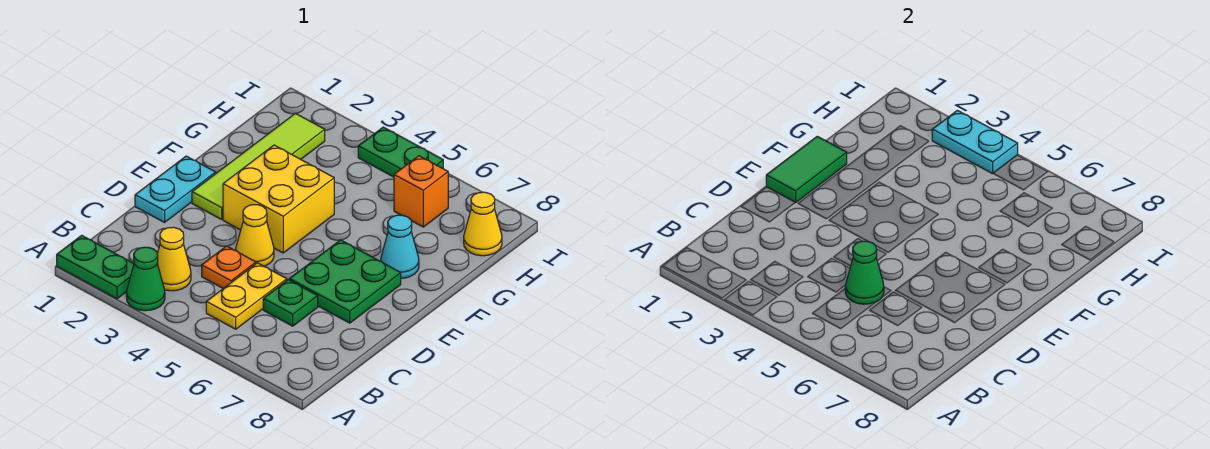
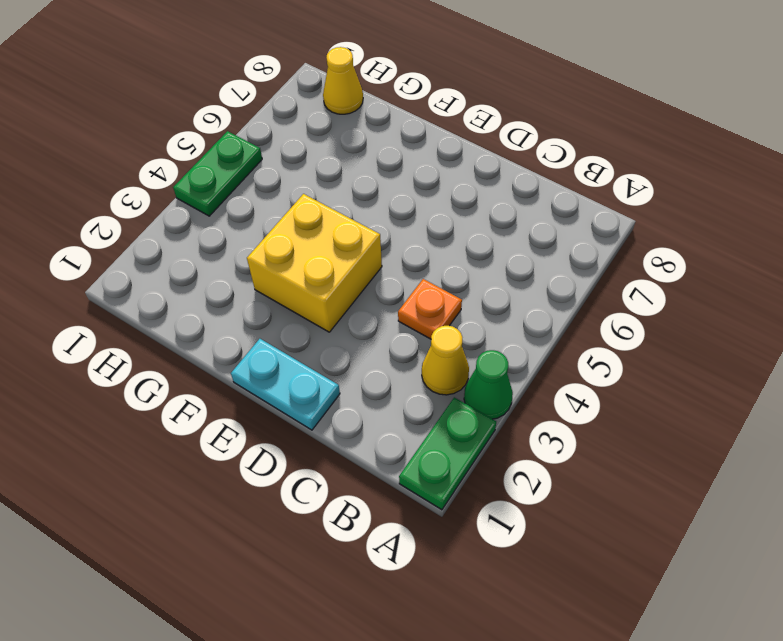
none -> yellow plate B5:C5 level 1
none -> green plate C6 level 1
none -> yellow cone D4 level 1

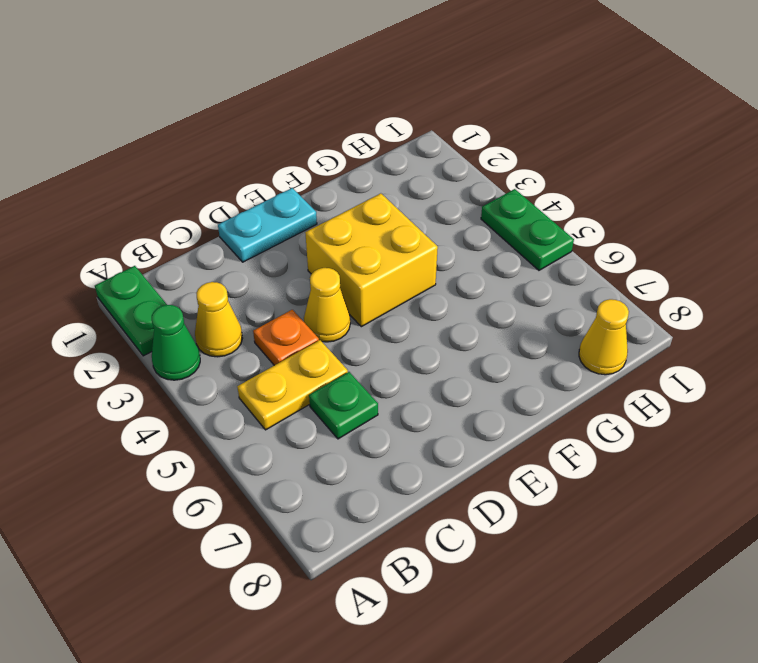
none -> green plate D6:E7 level 1
none -> lime tile E2:H2 level 1
none -> cyan cone F7 level 1

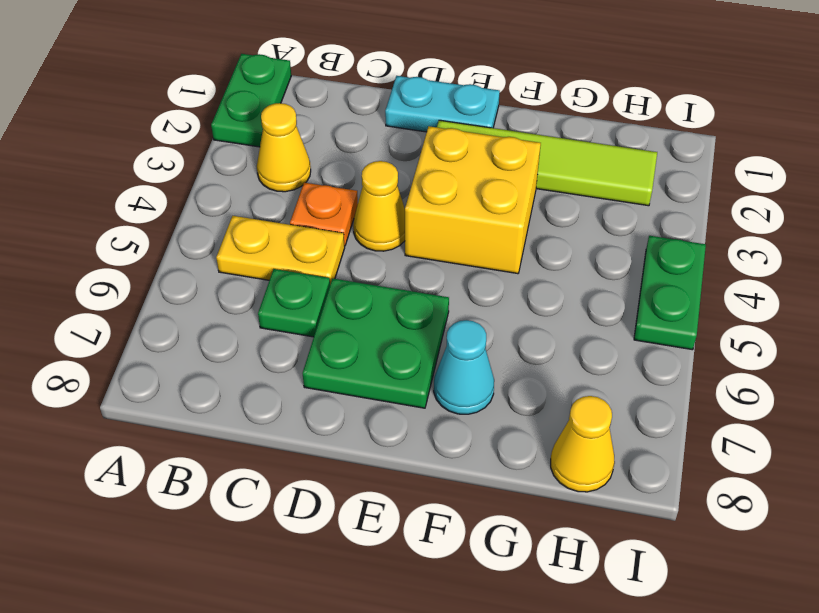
none -> green cone A3 level 1
none -> orange brick H6 level 1
none -> green cone C5 level 2

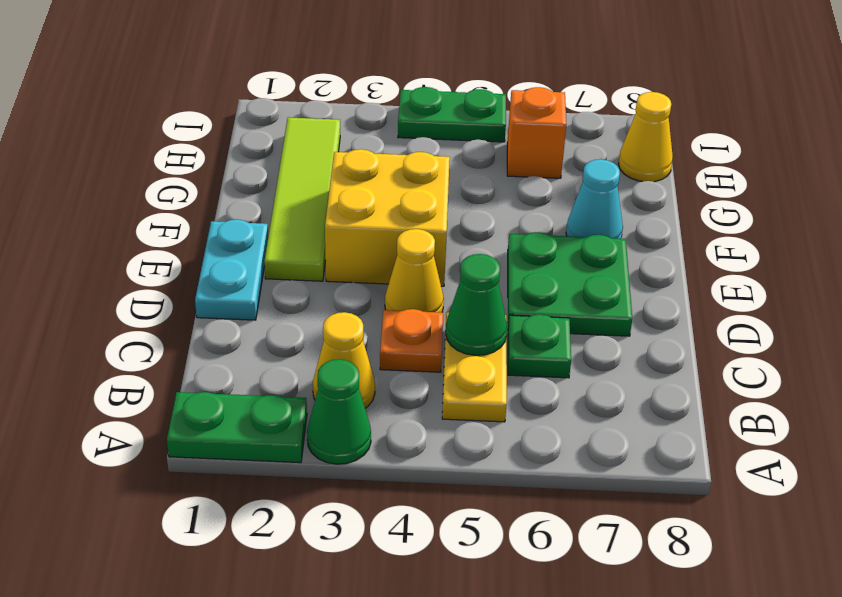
none -> green tile E1:F1 level 2
none -> cyan plate I3:I4 level 2

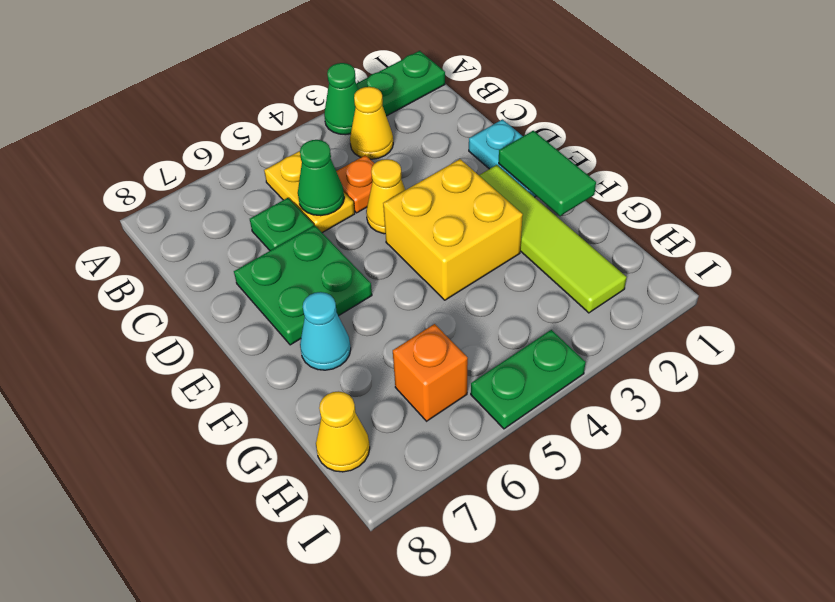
none -> cyan plate I3:I4 level 2

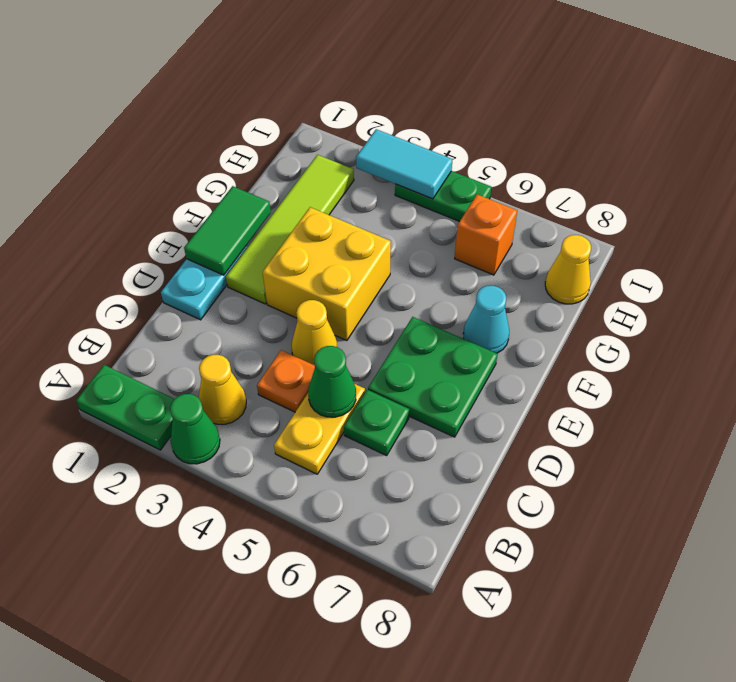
cyan tile I3:I4 level 2 -> cyan plate I3:I4 level 2

